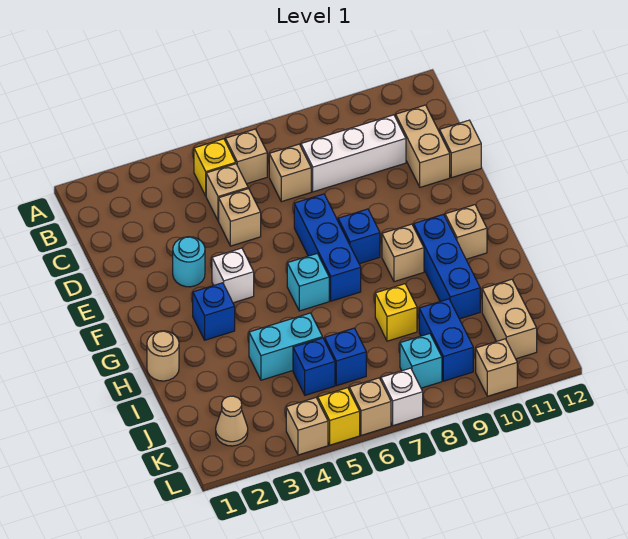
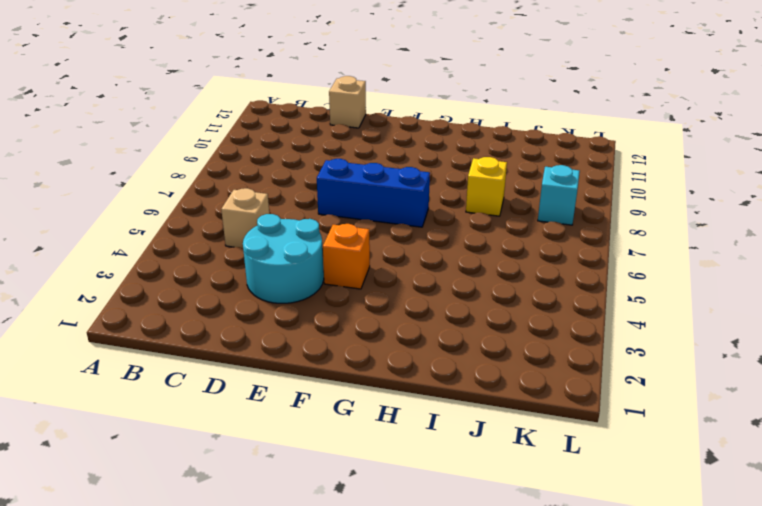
cyan round brick D3:E4 level 1 -> cyan round brick E3 level 1
orange brick F4 level 1 -> white brick F4 level 1
none -> yellow brick B5 level 1
none -> tan brick B6 level 1
none -> tan brick C7 level 1
none -> white brick C8:C10 level 1

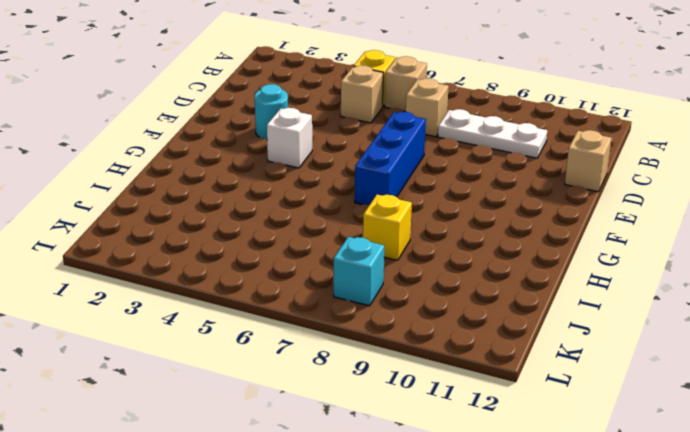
white plate C8:C10 level 1 -> white brick C8:C10 level 1
none -> tan brick C11:D11 level 1
none -> tan brick D5 level 1
none -> blue brick F8 level 1
none -> blue brick G3 level 1

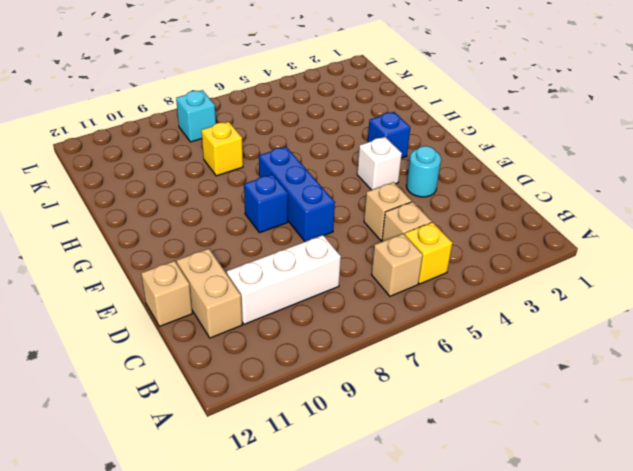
none -> tan brick C7 level 1
none -> cyan brick G6 level 1
none -> tan brick G9 level 1
none -> blue brick G10:I10 level 1

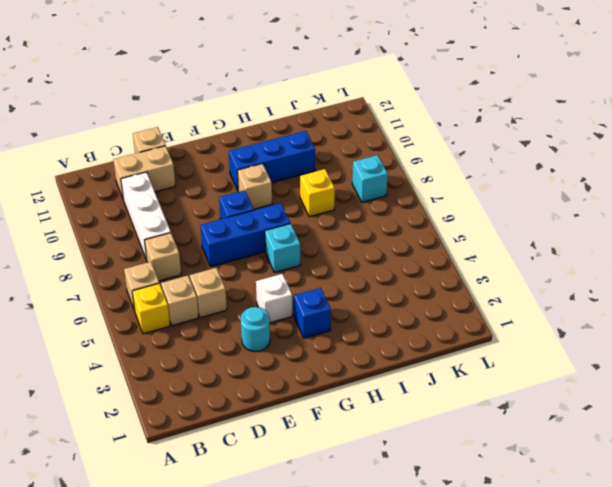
none -> tan brick G11 level 1
none -> tan round brick H1 level 1
none -> cyan brick I4:I5 level 1
none -> blue brick J5 level 1

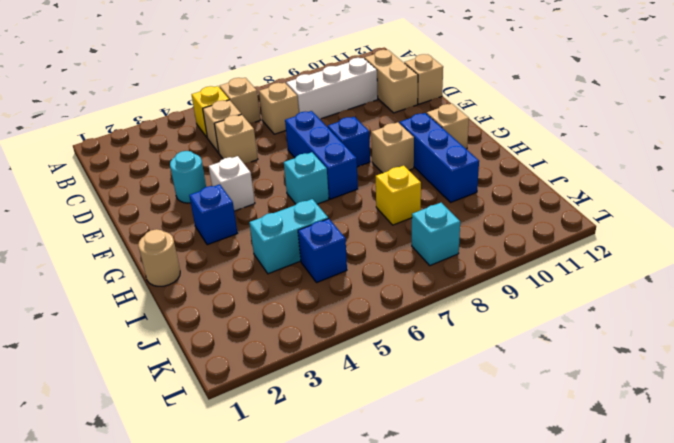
none -> blue brick J6 level 1
none -> blue brick J9:K9 level 1
none -> tan brick J11:K11 level 1
none -> tan cone K2 level 1

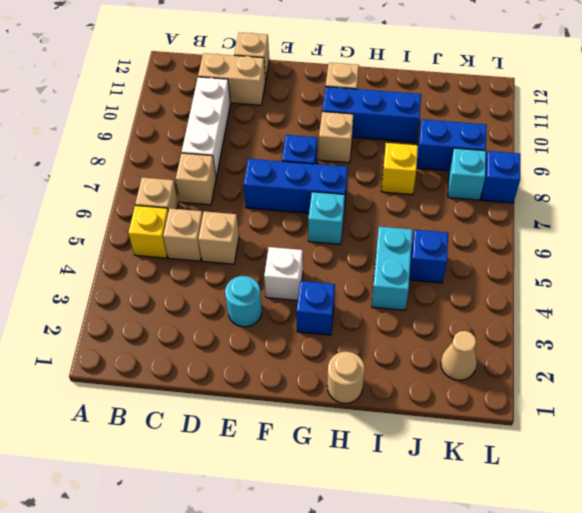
blue brick L8 level 1 -> blue brick J6 level 1
none -> tan brick J11:K11 level 1
none -> tan brick L4 level 1
none -> yellow brick L5 level 1
none -> tan brick L6 level 1

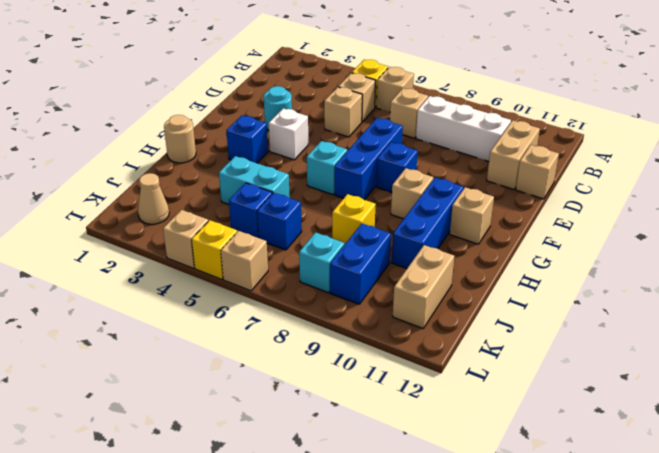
none -> white brick L7 level 1
none -> tan brick L10 level 1

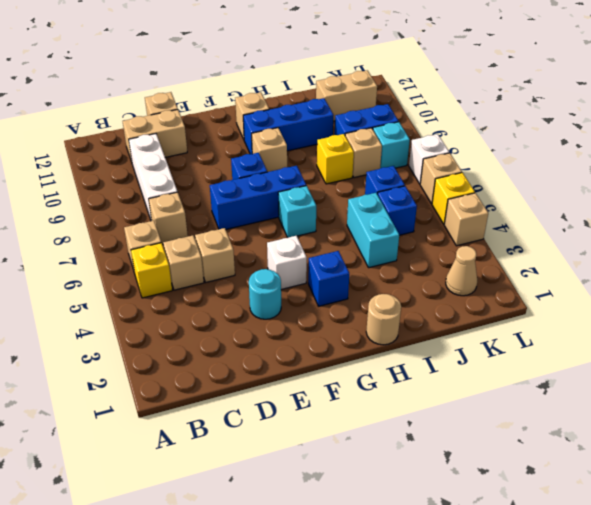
tan brick J8 level 1 -> tan brick L10 level 1

